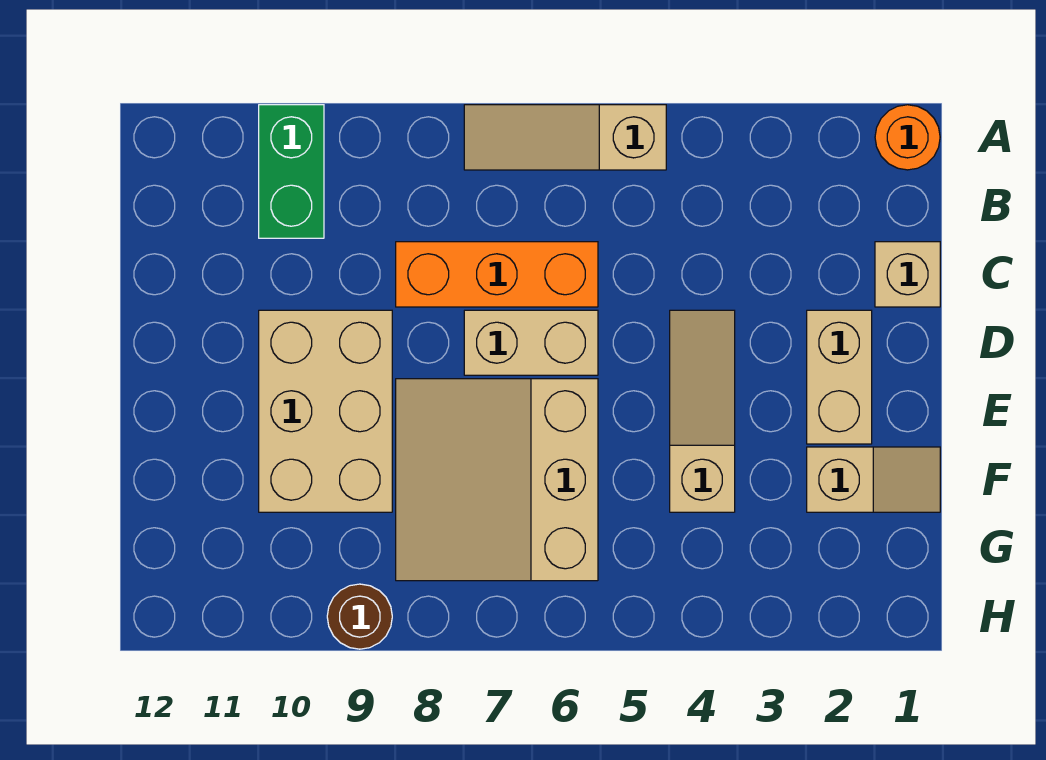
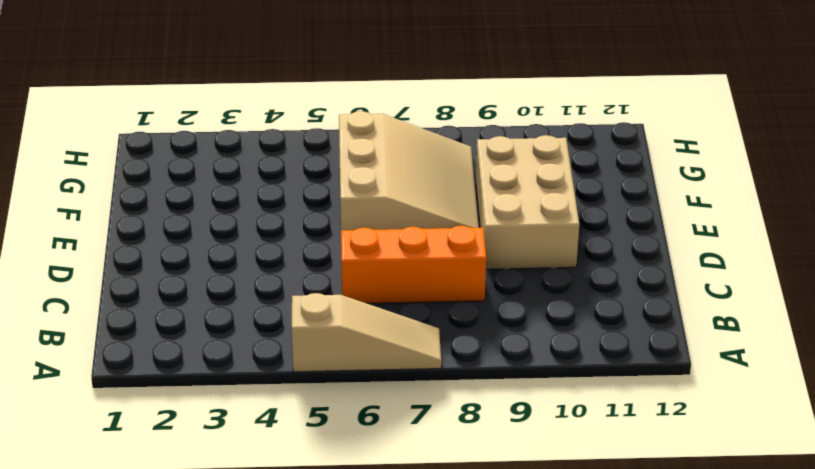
none -> orange round brick A1 level 1
none -> green brick A10:B10 level 1
none -> tan brick C1 level 1

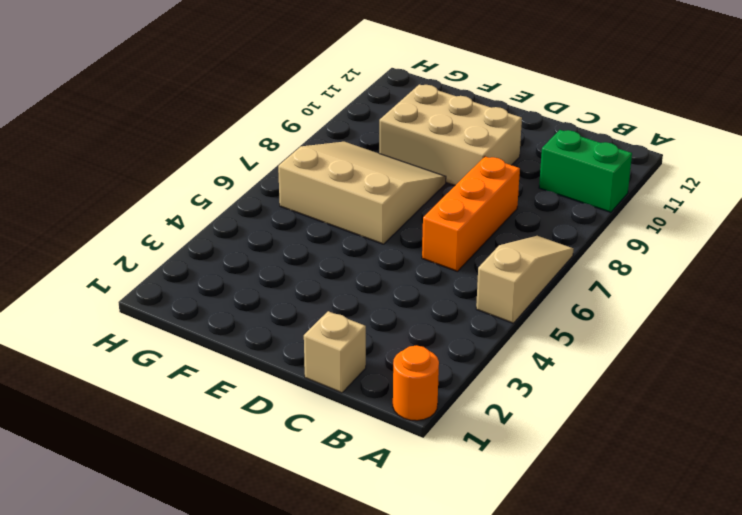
none -> tan brick D2:E2 level 1
none -> tan slope D4:F4 level 1 top F
none -> tan brick D6:D7 level 1

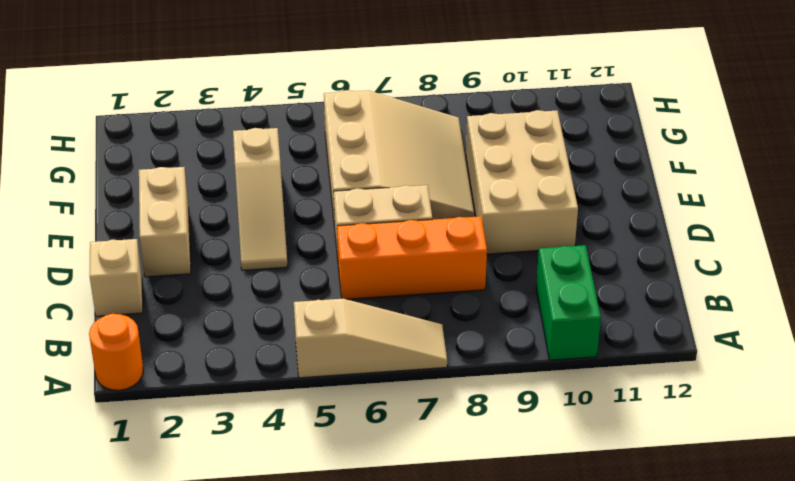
none -> tan slope F1:F2 level 1 top 2
none -> brown round brick H9 level 1

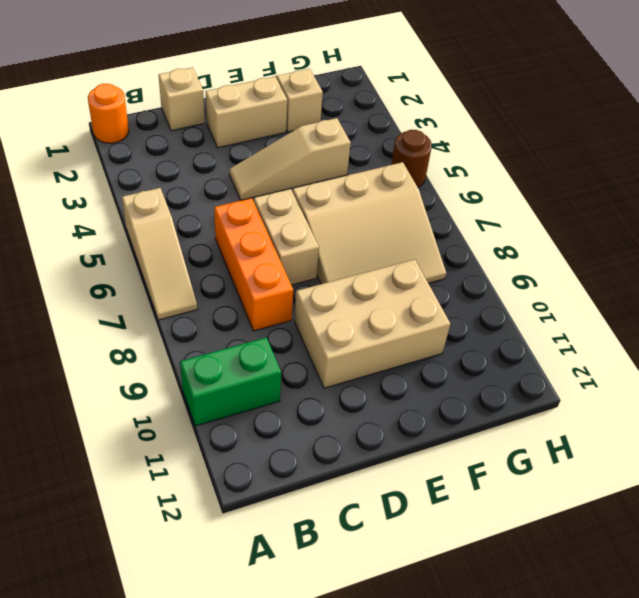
brown round brick H5 level 1 -> brown round brick H9 level 1

